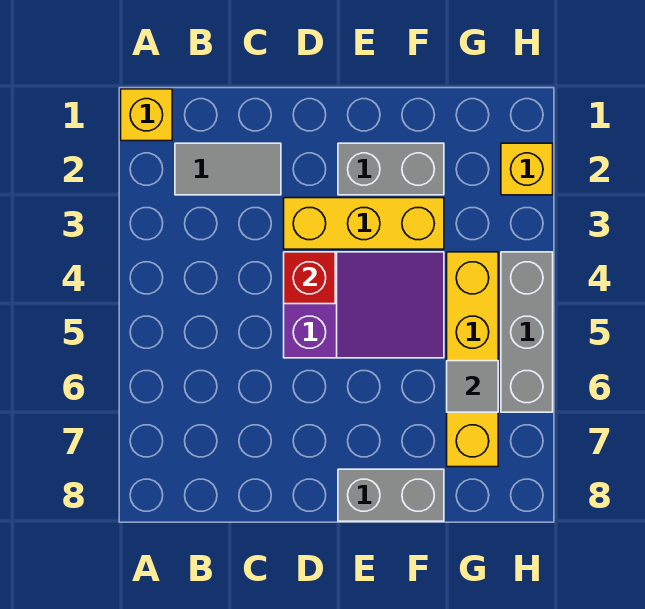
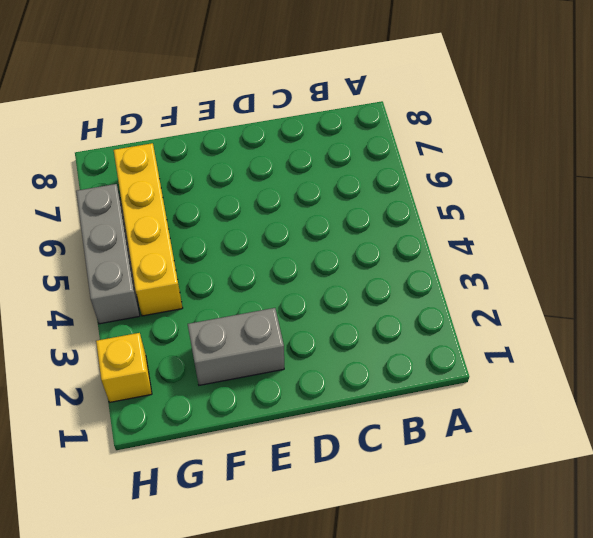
none -> yellow brick A1 level 1
none -> grey tile B2:C2 level 1

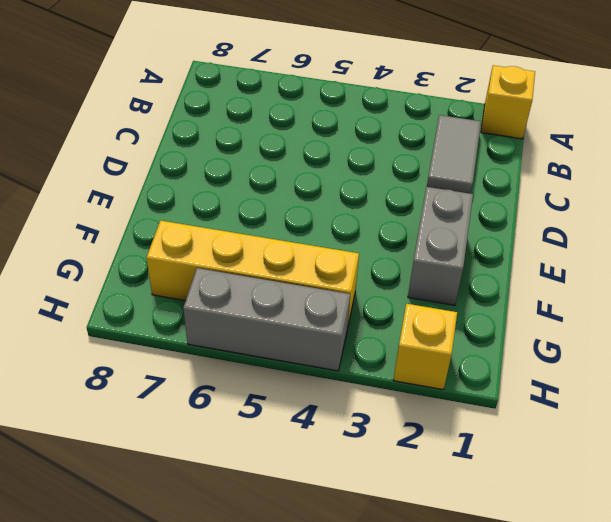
none -> yellow brick D3:F3 level 1
none -> purple slope D4:F5 level 1 top D

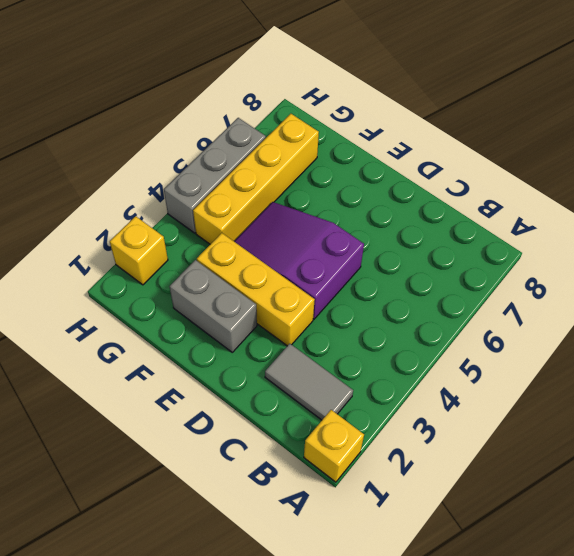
none -> grey brick E8:F8 level 1
none -> red brick D4 level 2

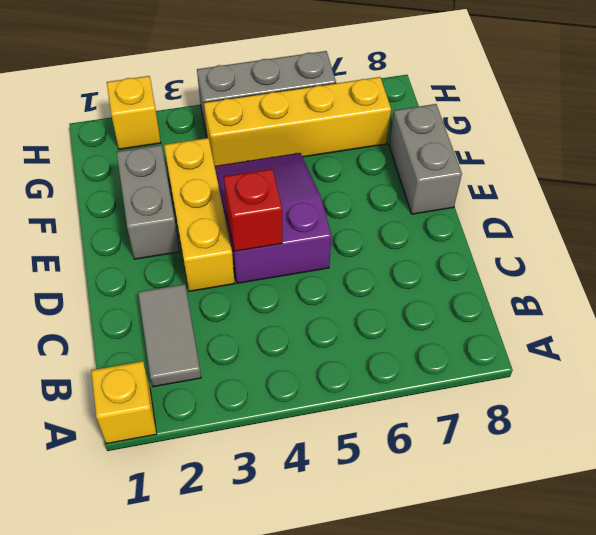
none -> grey tile G6 level 2

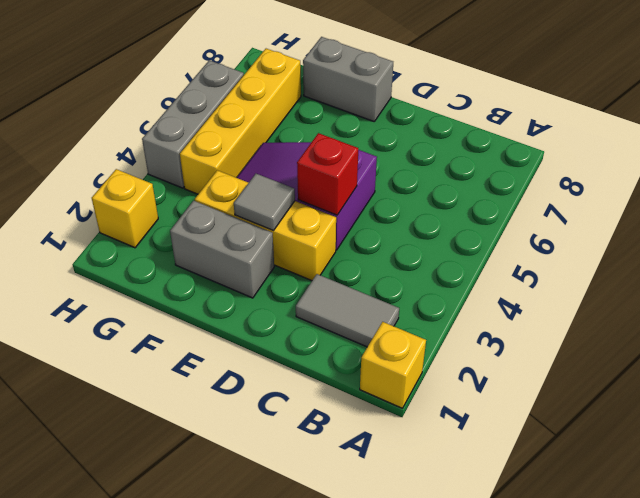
grey tile E3 level 2 -> grey tile G6 level 2

